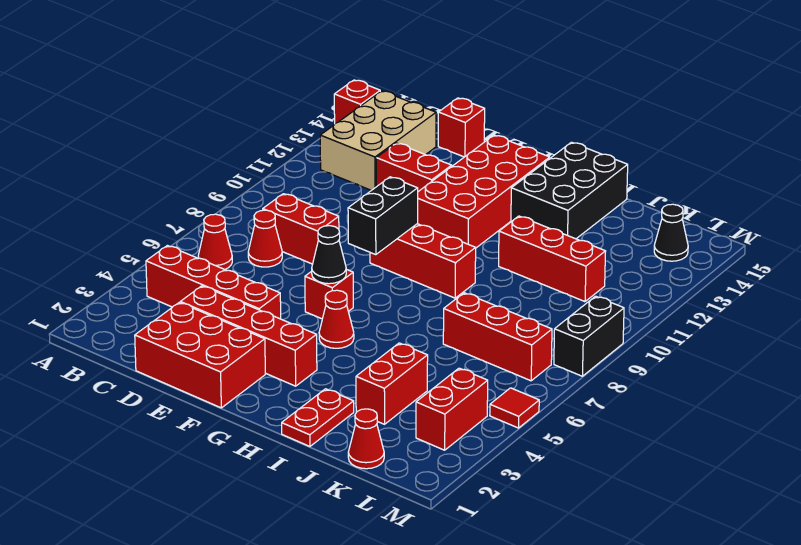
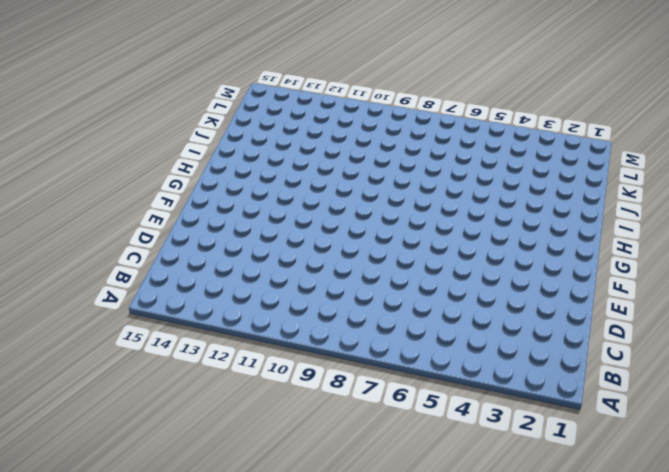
none -> red brick A14 level 1
none -> red brick B4:E4 level 1
none -> red cone B6 level 1

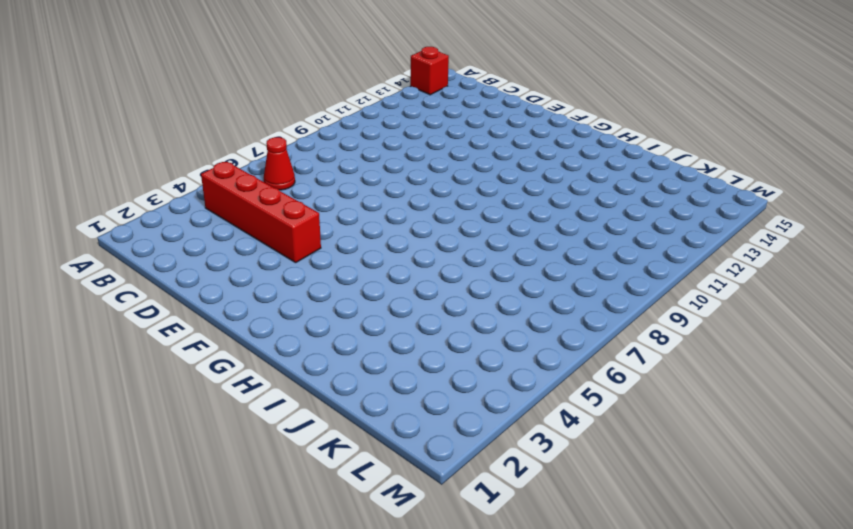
none -> tan brick B12:C14 level 1
none -> red cone C7 level 1
none -> red brick C8:D8 level 1

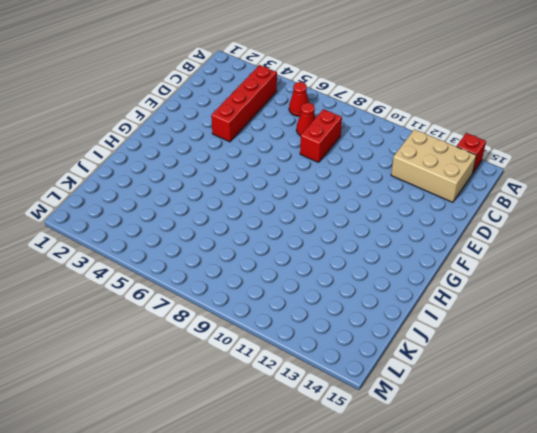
none -> red brick D1:F2 level 1
none -> red brick D3:G3 level 1
none -> red brick D12:E12 level 1

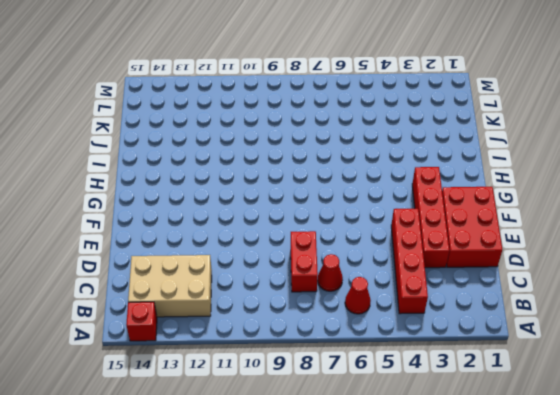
none -> red brick D12:E12 level 1
none -> red brick D15 level 1
none -> red brick F6 level 1

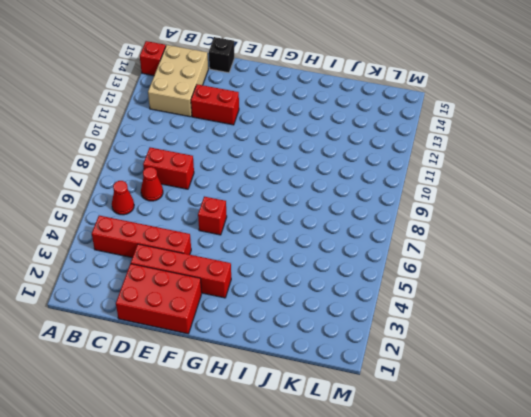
black brick D15 level 1 -> red brick D15 level 1
none -> red brick F9:H9 level 1
none -> red brick F11:G14 level 1
none -> red cone G5 level 1

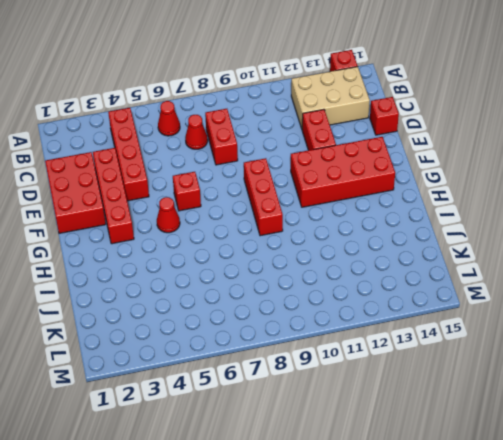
none -> black brick H13:I15 level 1
none -> red plate I1:I2 level 1
none -> red brick I11:K11 level 1

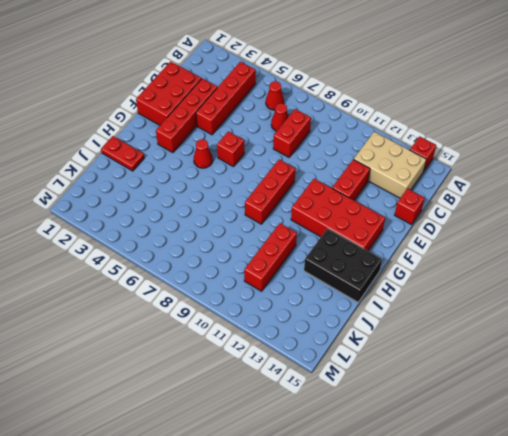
none -> red brick J3:J4 level 1
none -> red brick J7:L7 level 1
none -> red cone K1 level 1

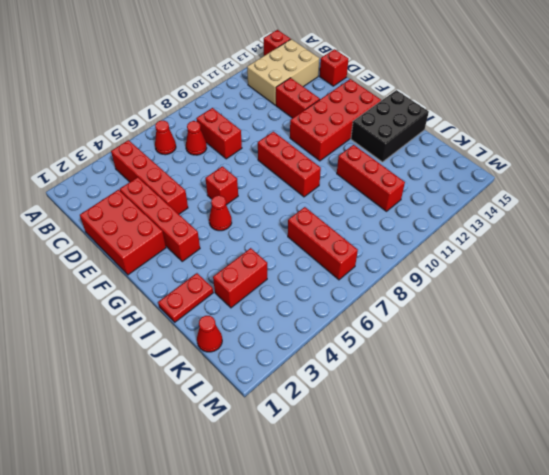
none -> red brick L3:L4 level 1
none -> black cone L14 level 1
none -> red tile M5 level 1

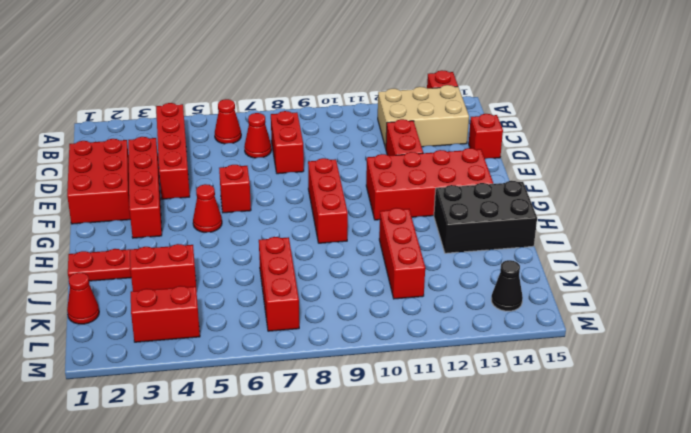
none -> red tile M5 level 1
none -> black brick M8:M9 level 1
none -> black cone F6 level 2

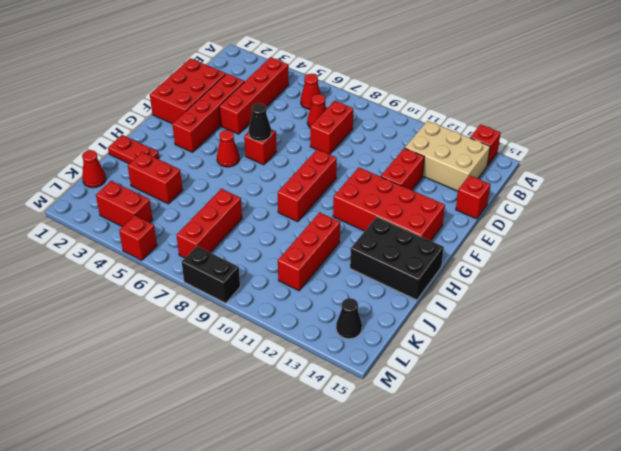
red brick M5 level 1 -> red tile M5 level 1
none -> black brick F8:F9 level 2

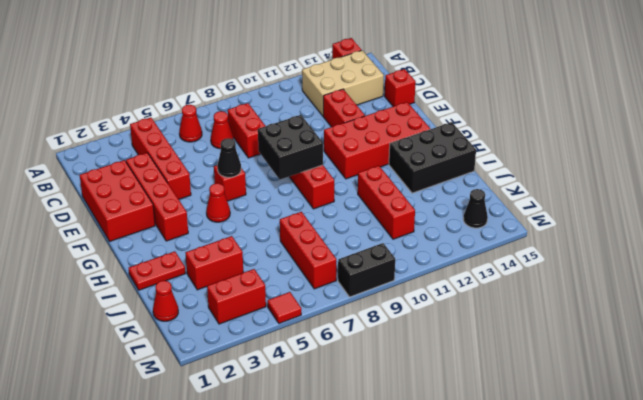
black brick F8:G9 level 2 -> black brick F8:F9 level 2

